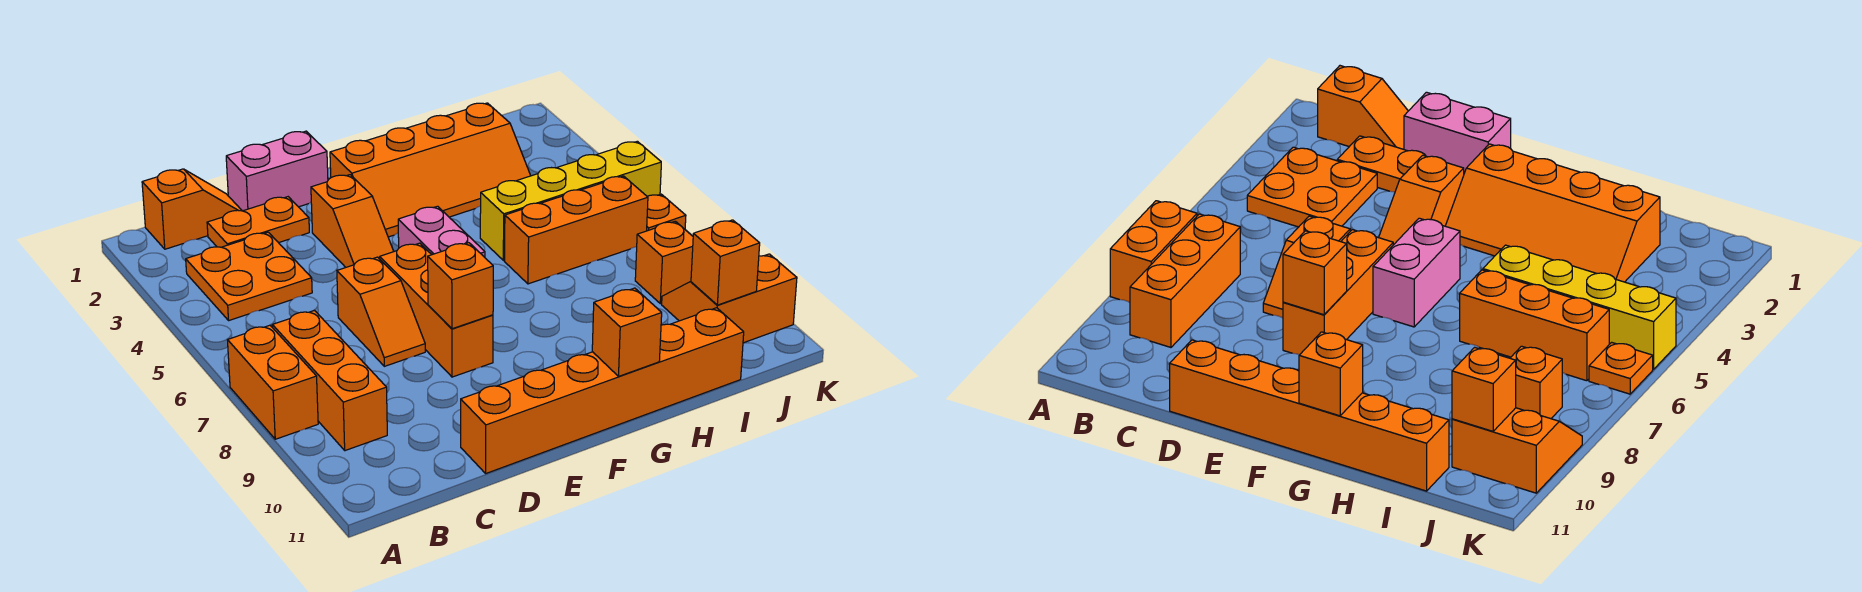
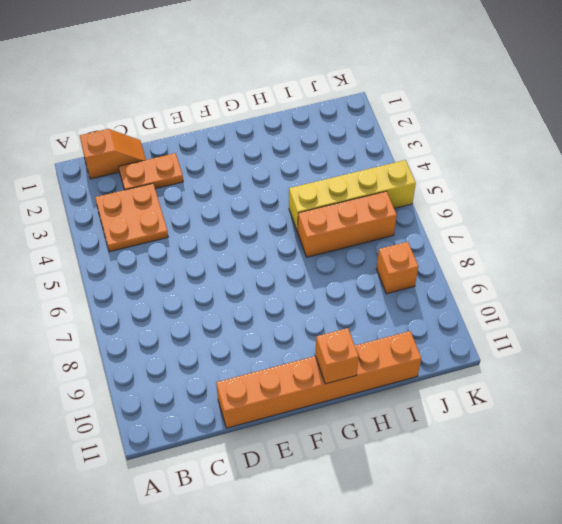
none -> orange brick A7:A8 level 1
none -> orange brick B7:B9 level 1
none -> pink brick D1:E1 level 1

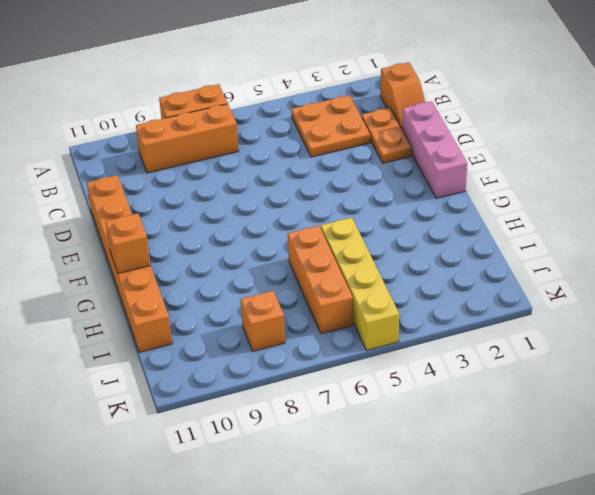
pink brick D1:F1 level 1 -> pink brick D1:E1 level 1
none -> orange slope D6:D7 level 1 top 6
none -> orange slope E3:E4 level 1 top 3
none -> orange brick E6:E8 level 1

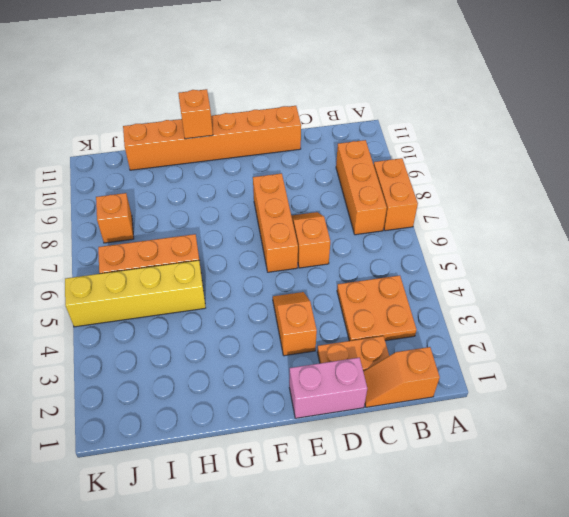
none -> orange slope F2:I3 level 1 top 2
none -> pink brick F5:F6 level 1
none -> orange slope J9:K10 level 1 top 10

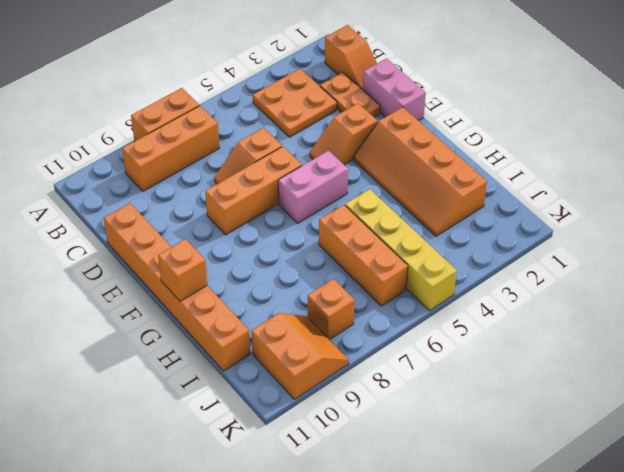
none -> orange plate K6 level 1
none -> orange brick E8 level 2
none -> orange brick J10 level 2

